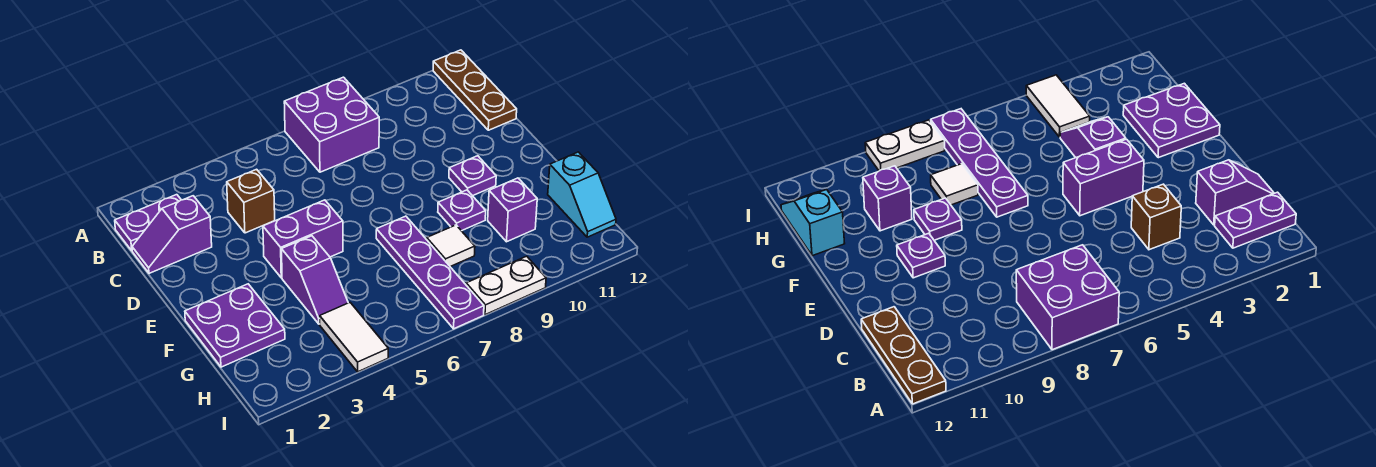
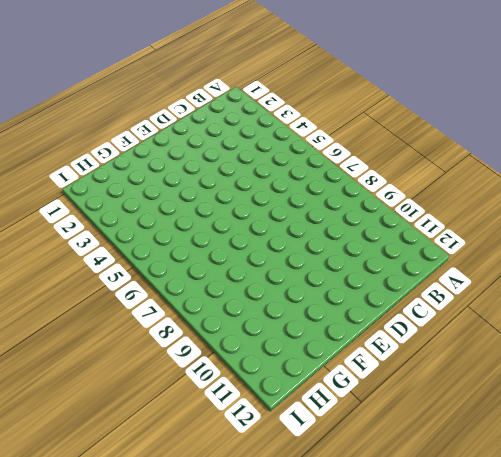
none -> purple brick A7:B8 level 1
none -> brown plate A12:C12 level 1
none -> purple plate B1:B2 level 1

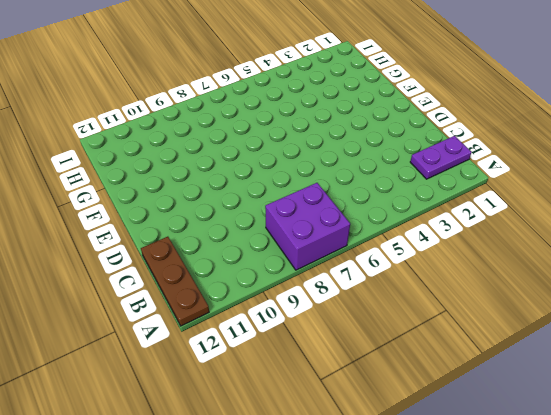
none -> purple slope C1:C2 level 1 top 2
none -> brown brick C4 level 1
none -> purple brick E4:E5 level 1

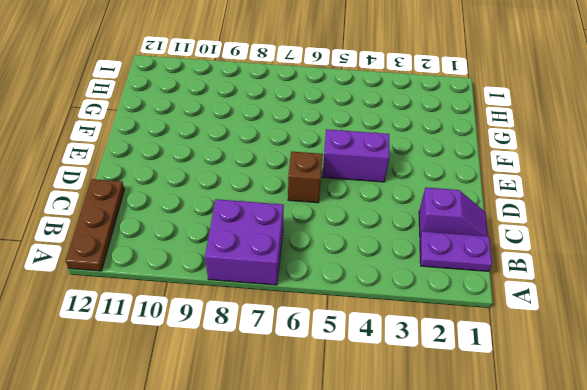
brown brick D6 level 1 -> brown brick C4 level 1
none -> purple plate E10 level 1
none -> purple plate F1:G2 level 1
none -> purple slope F4:G4 level 1 top F

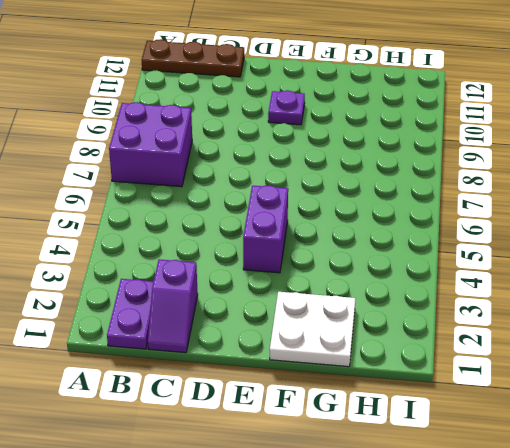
white plate F1:G2 level 1 -> purple plate F1:G2 level 1
none -> brown brick C4 level 1
none -> purple slope F4:G4 level 1 top F
none -> purple plate F7:I7 level 1

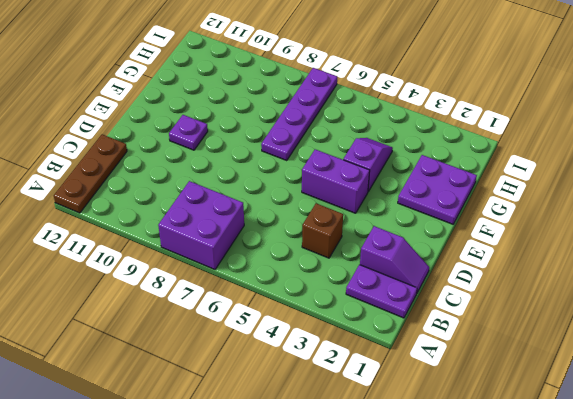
none -> purple plate F9 level 1
none -> white tile G8 level 1
none -> purple brick G10 level 1

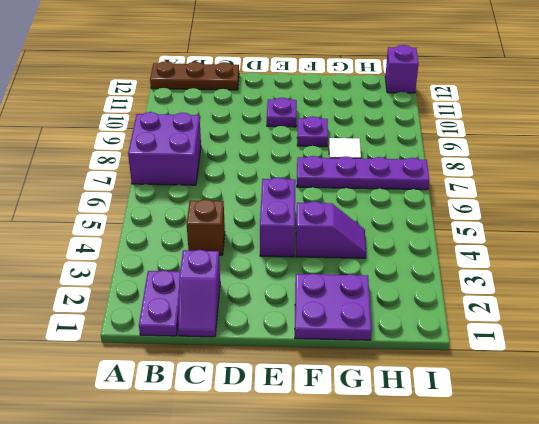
purple brick I12 level 1 -> purple brick G10 level 1
none -> cyan slope G12:H12 level 1 top G
none -> white tile H4:I4 level 1
none -> white plate I8:I9 level 1

